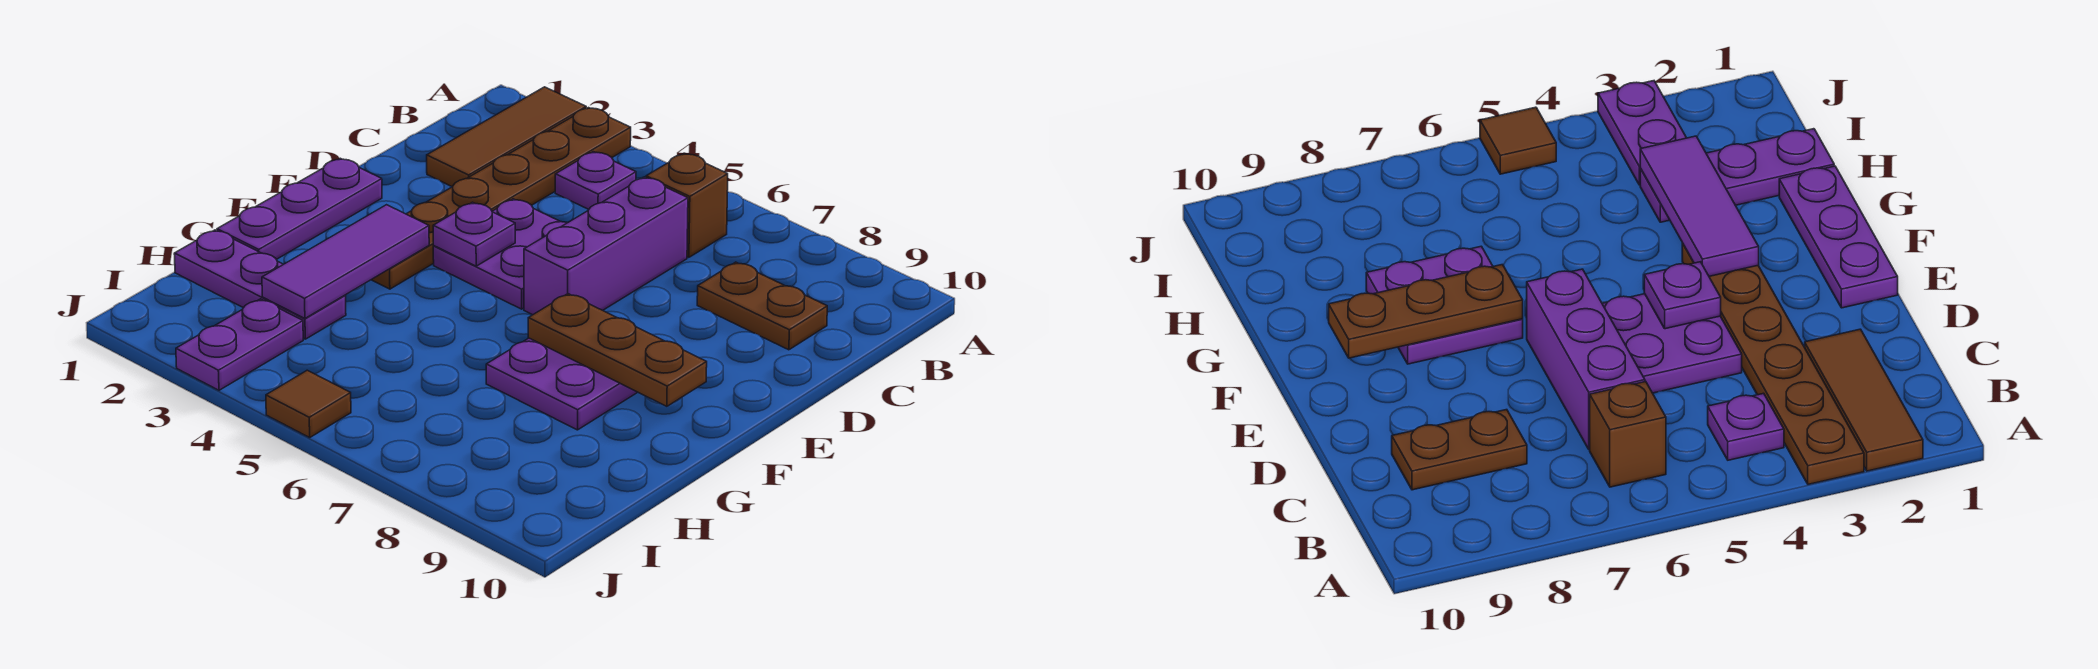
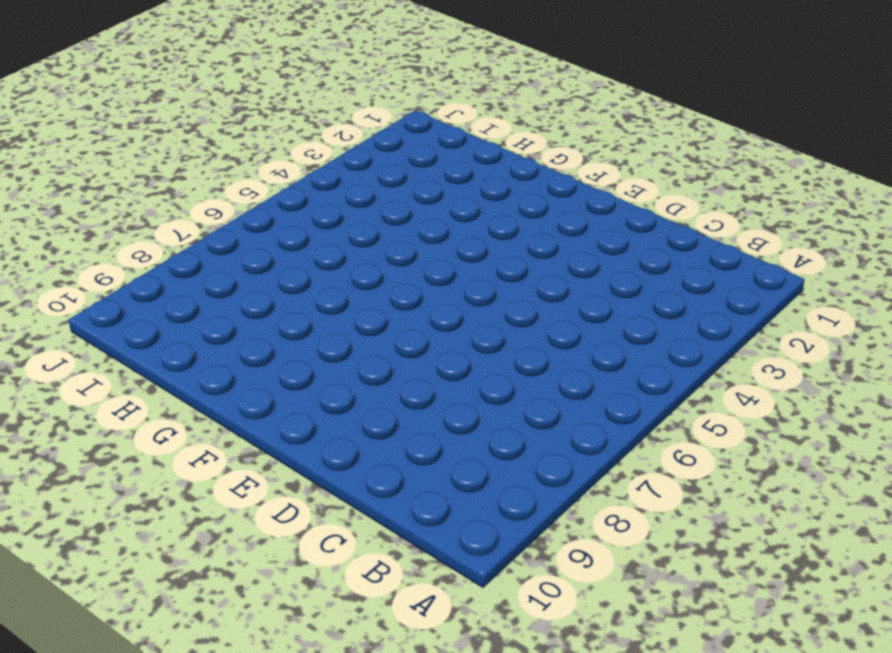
none -> brown tile A2:C2 level 1
none -> brown plate A3:F3 level 1
none -> purple plate B4 level 1

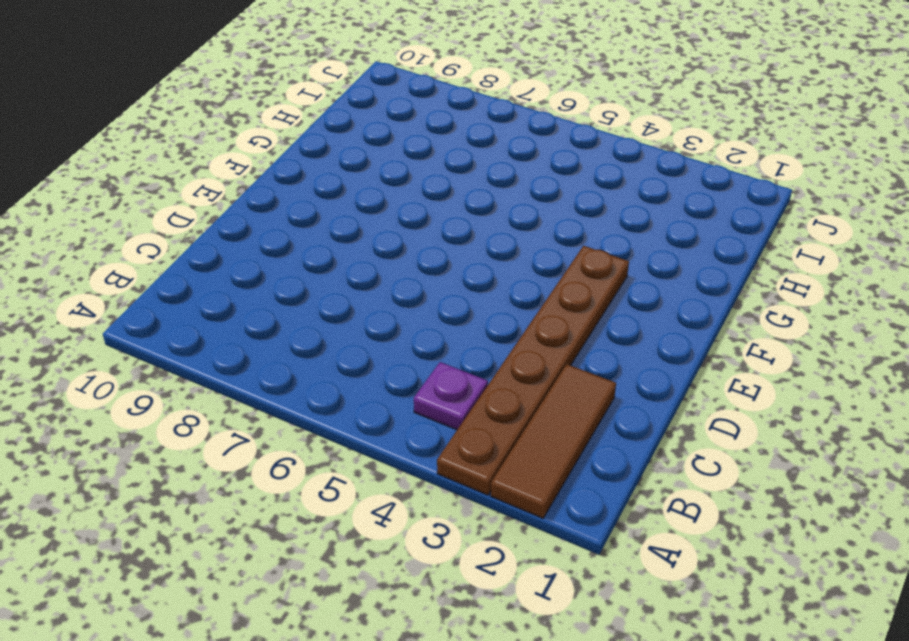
none -> brown brick B6 level 1
none -> purple brick C6:E6 level 1
none -> brown plate C8:C9 level 1

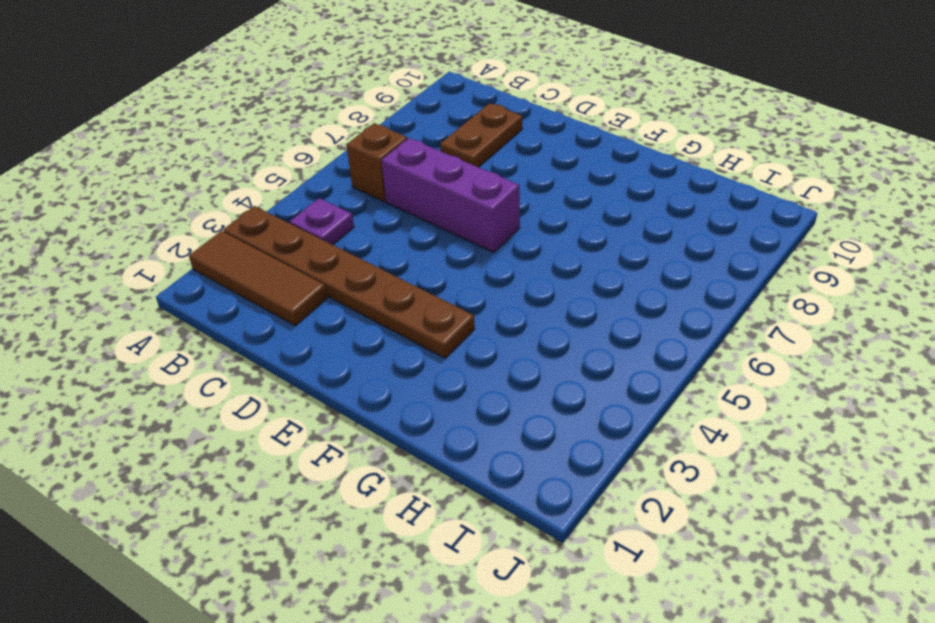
none -> purple plate D4:E5 level 1
none -> purple plate E1:G1 level 1
none -> purple plate F7:G8 level 1

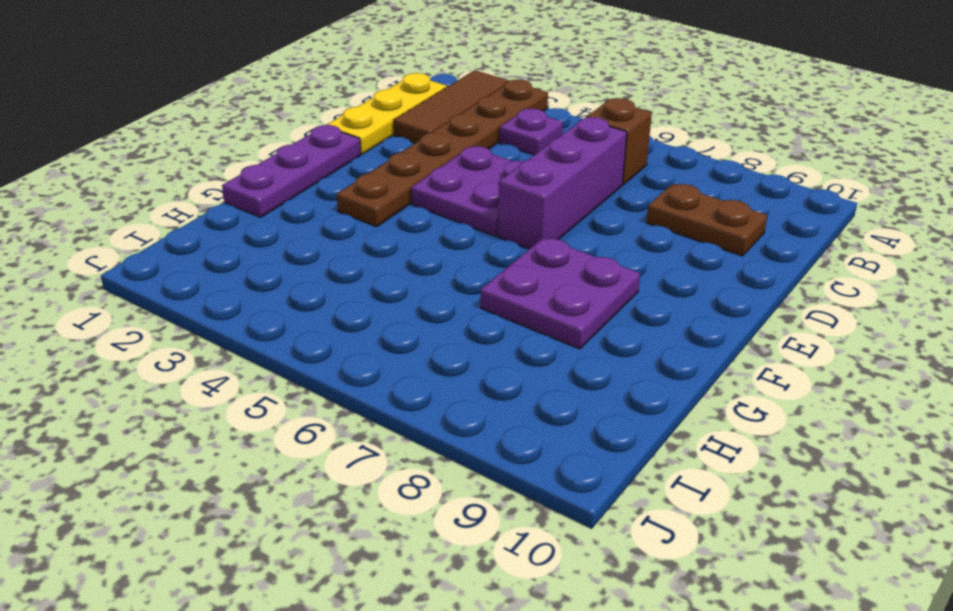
yellow plate B1:D1 level 1 -> none
none -> purple plate H1:H3 level 1
none -> purple plate I3:J3 level 1
none -> brown tile J5 level 1

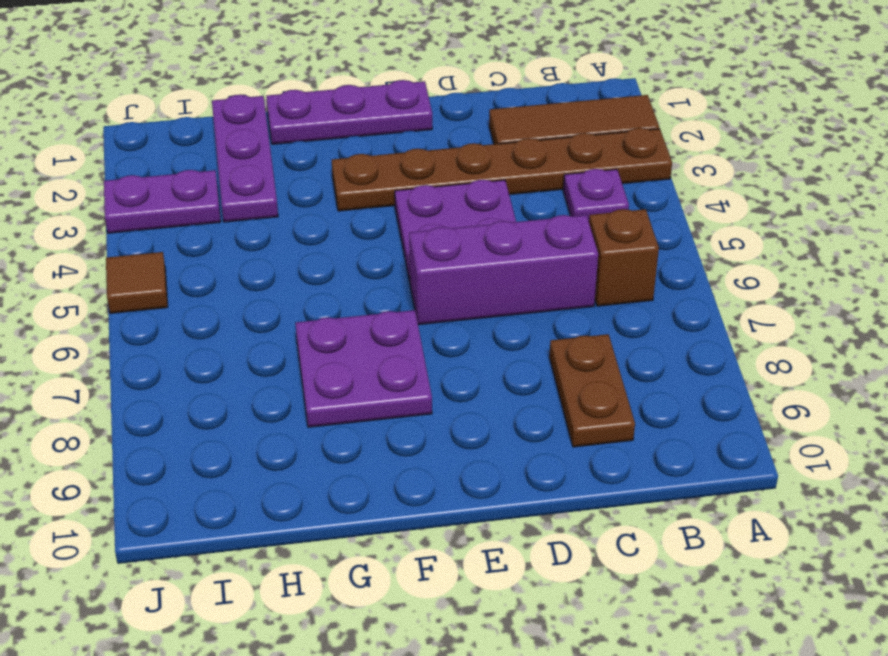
none -> purple plate E4 level 2
none -> purple tile F3:H3 level 2
none -> brown plate F7:F9 level 2

